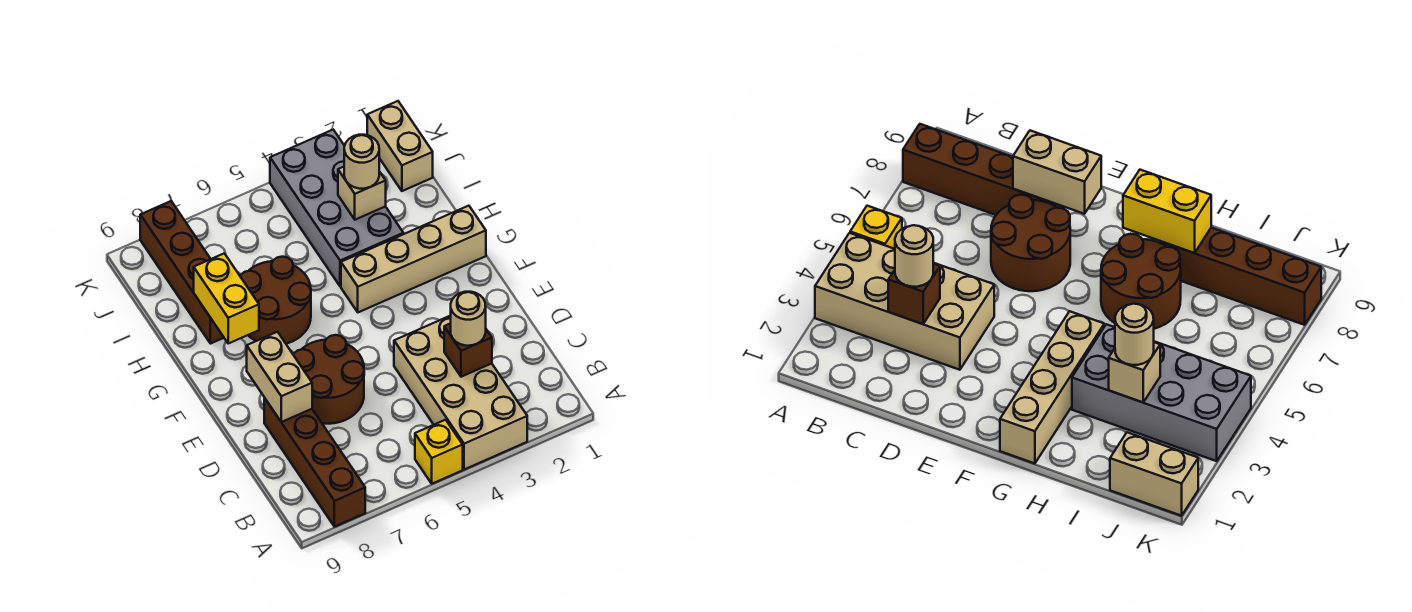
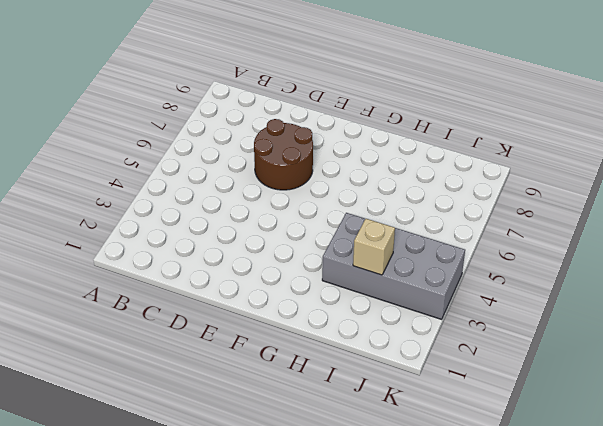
none -> tan brick A3:D4 level 1
none -> yellow brick A5 level 1
none -> brown brick A8:D8 level 1

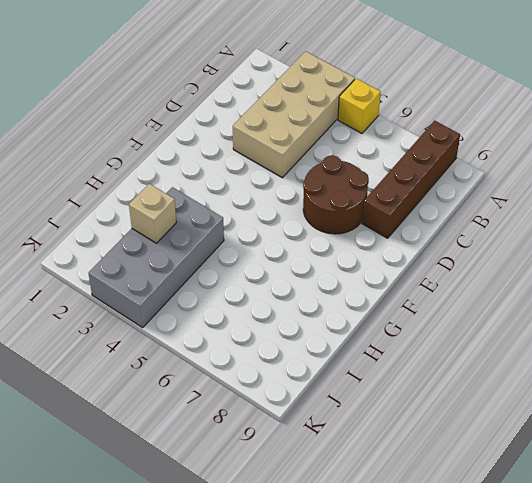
none -> tan brick G1:G4 level 1
none -> brown round brick G6:H7 level 1
none -> brown brick H8:K8 level 1

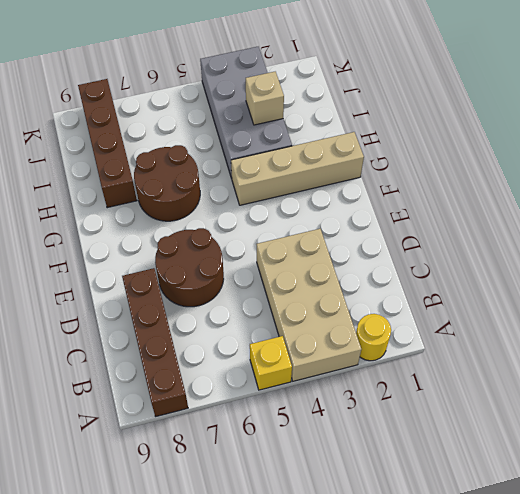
yellow round brick A2 level 1 -> none
none -> tan brick J1:K1 level 1
none -> brown brick C3 level 2
none -> tan brick D8:E8 level 2

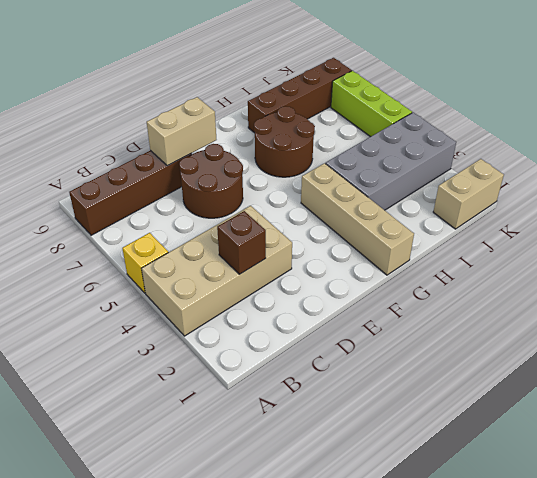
lime brick K5:K7 level 1 -> none
none -> yellow brick G8:H8 level 2
none -> tan brick I3 level 2
none -> tan round brick C3 level 3

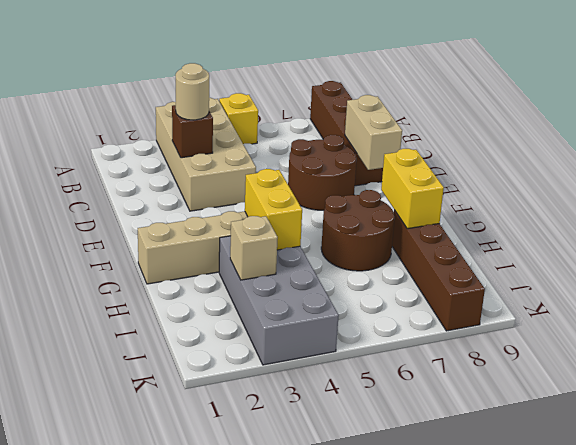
yellow brick G4:H4 level 2 -> none
none -> tan brick J1:K1 level 1
none -> tan round brick I3 level 3

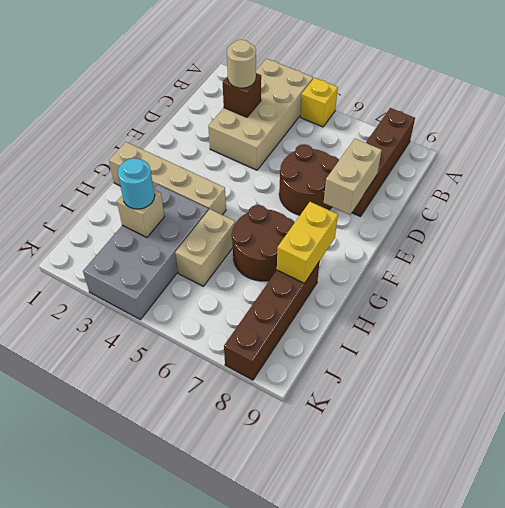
tan brick H5:I5 level 1 -> tan brick J1:K1 level 1
cyan round brick I3 level 3 -> tan round brick I3 level 3

